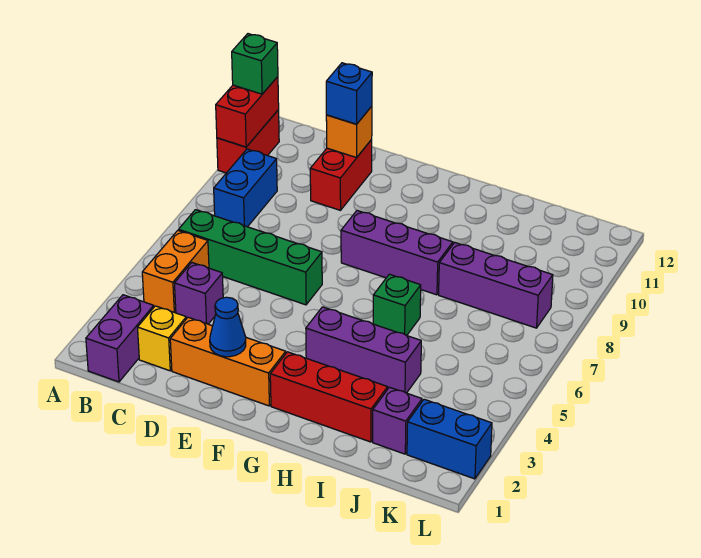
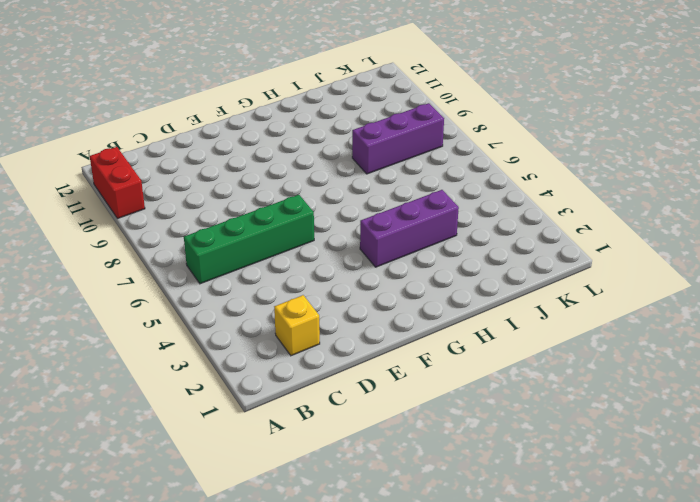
none -> purple brick B1:B2 level 1
none -> orange brick B4:B5 level 1
none -> blue brick B8:B9 level 1

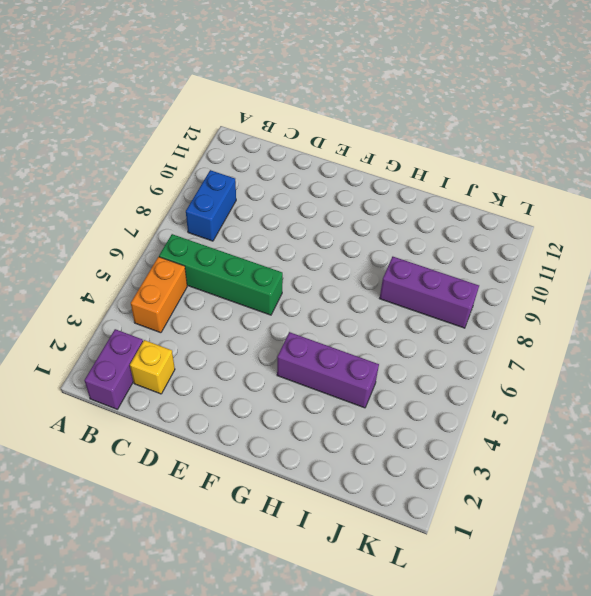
none -> red brick A10:A11 level 1
none -> purple brick C4 level 1
none -> orange brick D2:F2 level 1

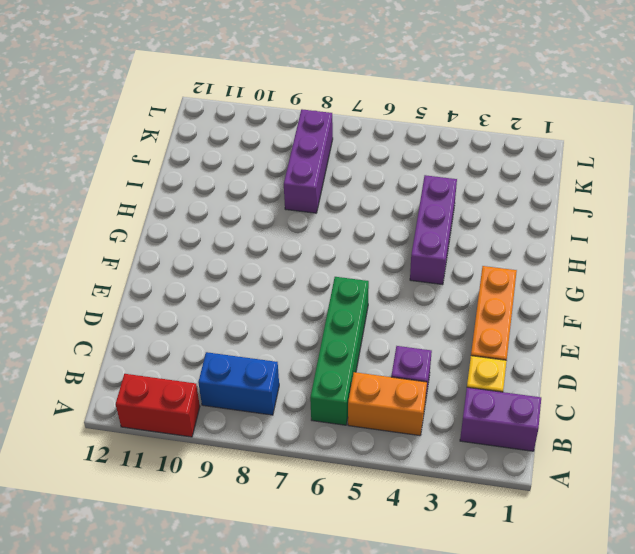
none -> red brick D10:D11 level 1
none -> purple brick F8:H8 level 1
none -> red brick G2:I2 level 1

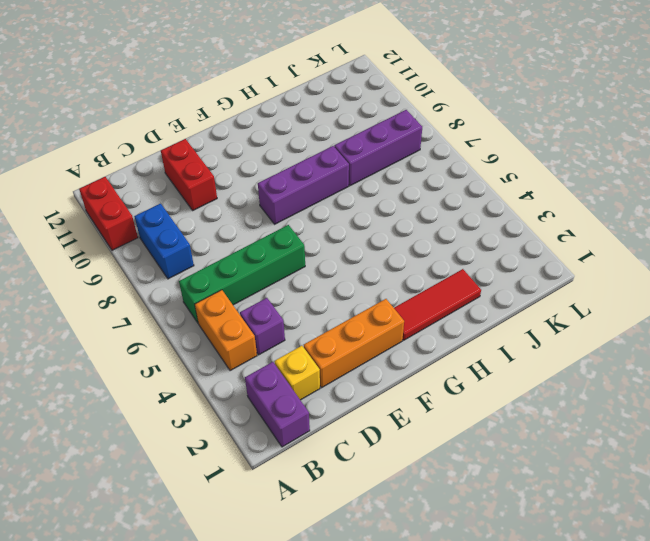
red tile G2:I2 level 1 -> red brick G2:I2 level 1
none -> purple brick G4:I4 level 1
none -> green brick H6 level 1
none -> purple brick J2 level 1

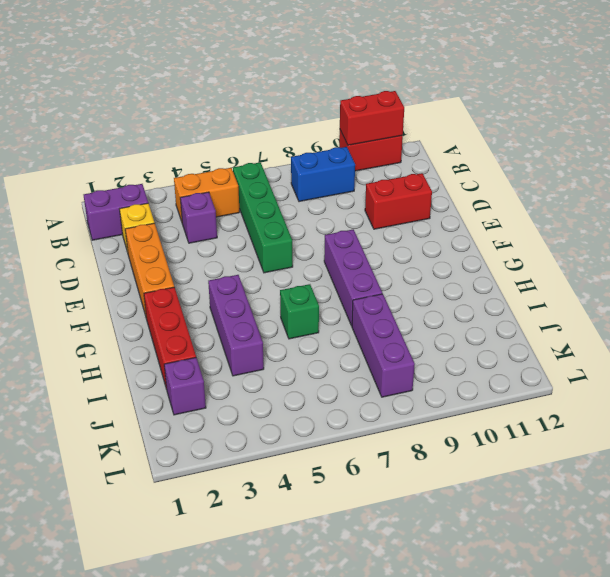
none -> blue brick K2:L2 level 1
none -> orange brick D11 level 2
none -> blue cone E2 level 2

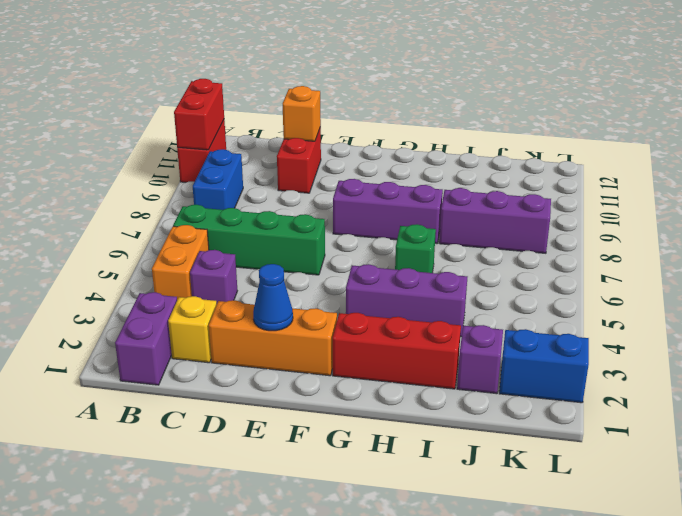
none -> green brick A11 level 3
none -> blue brick D11 level 3

